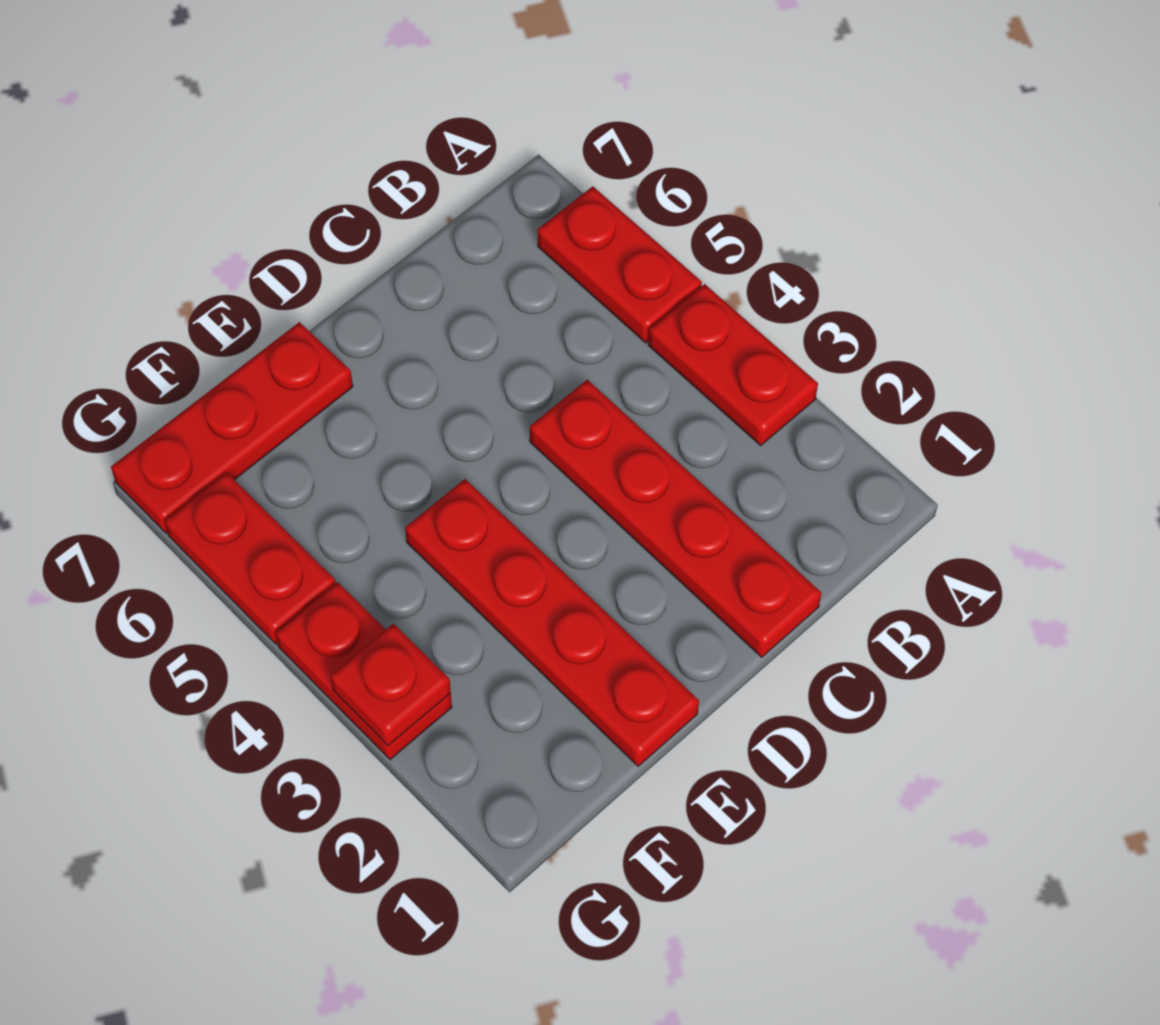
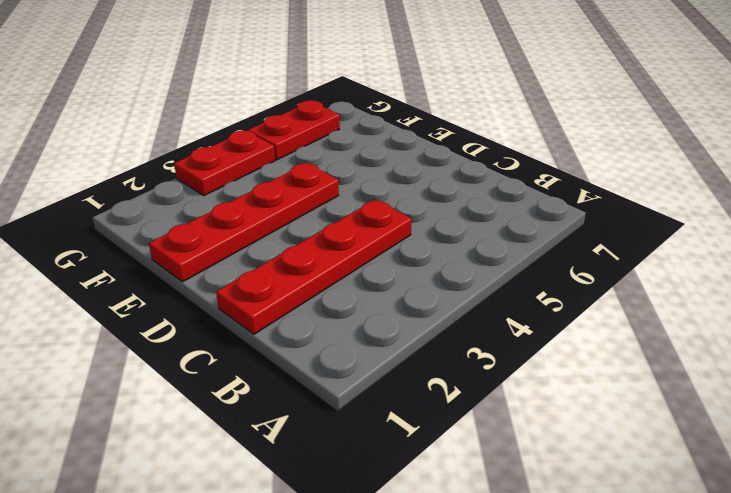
none -> red plate A3:A4 level 1
none -> red plate A5:A6 level 1

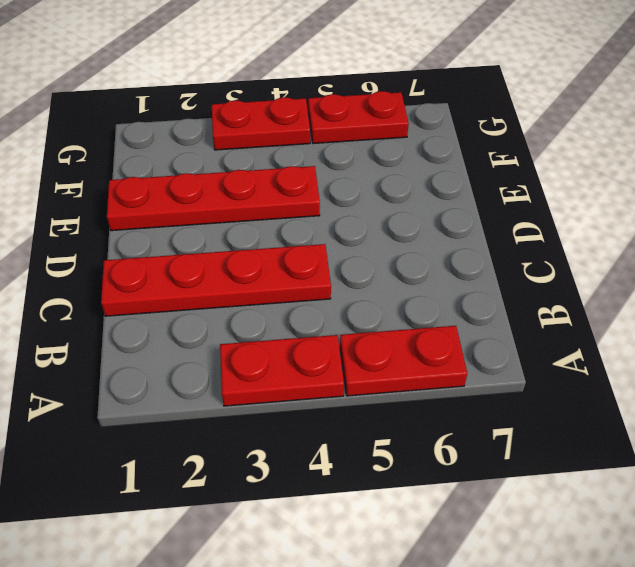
none -> red plate E7:G7 level 1
none -> red plate G3 level 2

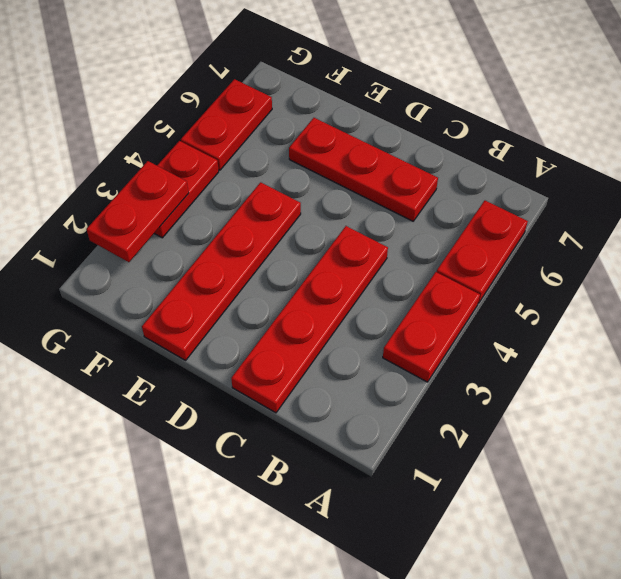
red plate C6:E6 level 1 -> red plate E7:G7 level 1
red plate G2:G3 level 2 -> red plate G3 level 2

